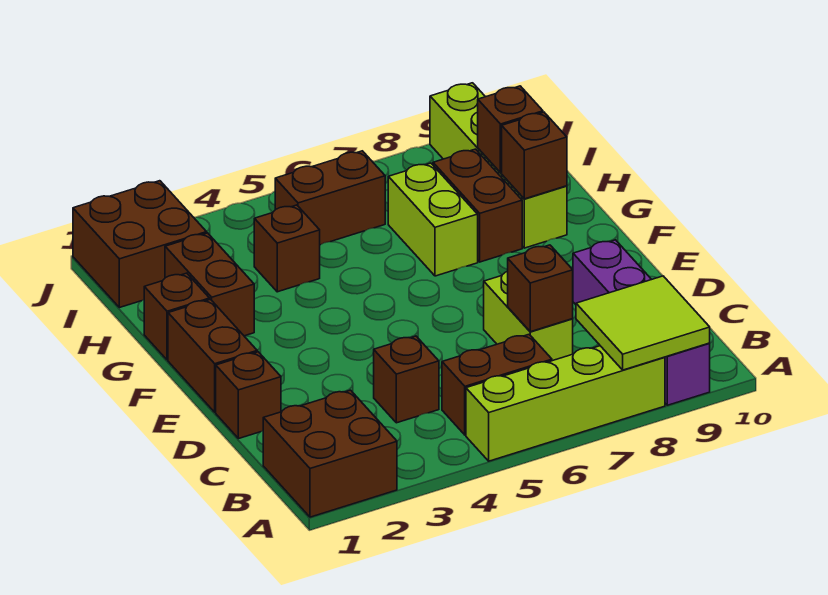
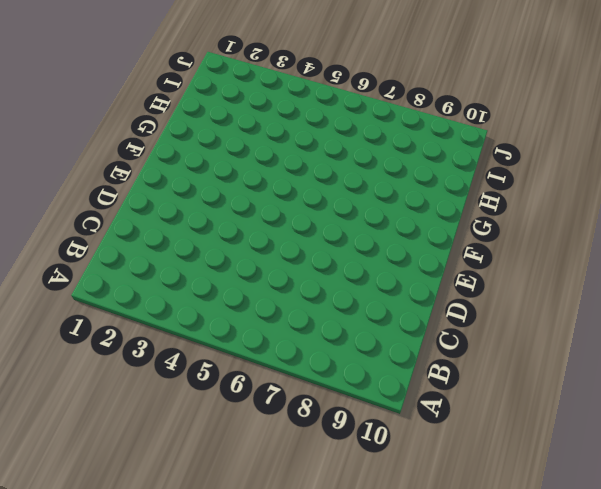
none -> brown brick A1:B2 level 1
none -> lime brick A5:A8 level 1
none -> purple brick A9:D9 level 1

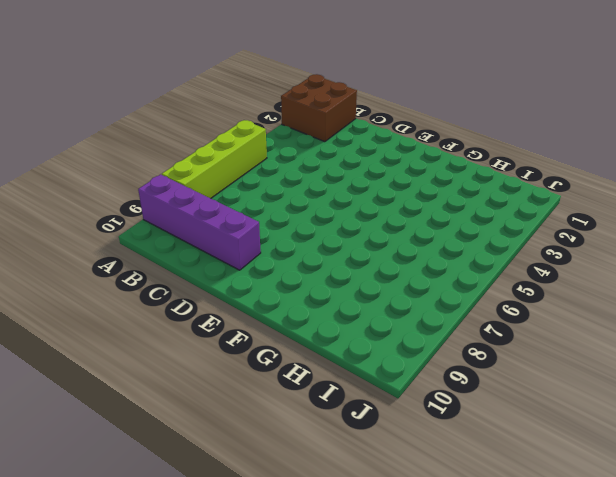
none -> brown brick B5:B6 level 1
none -> brown brick C4 level 1
none -> lime brick C7:D7 level 1

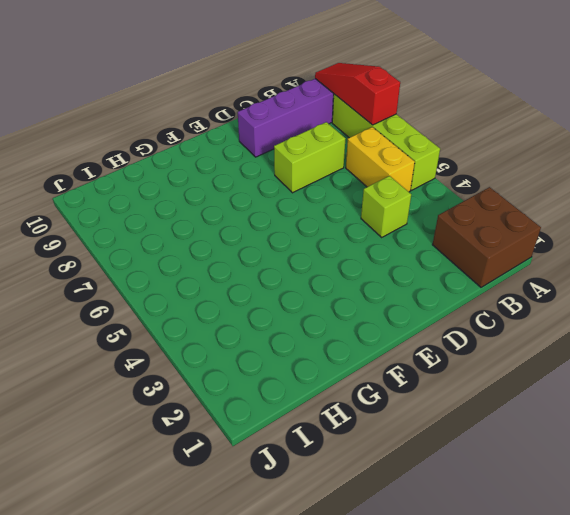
red slope A7:A9 level 2 top 7 -> lime tile A8:B9 level 2
yellow brick B5:B6 level 1 -> brown brick B5:B6 level 1
lime brick C4 level 1 -> brown brick C4 level 1
none -> brown brick D1 level 1
none -> brown brick E1:F1 level 1
none -> brown brick G1 level 1

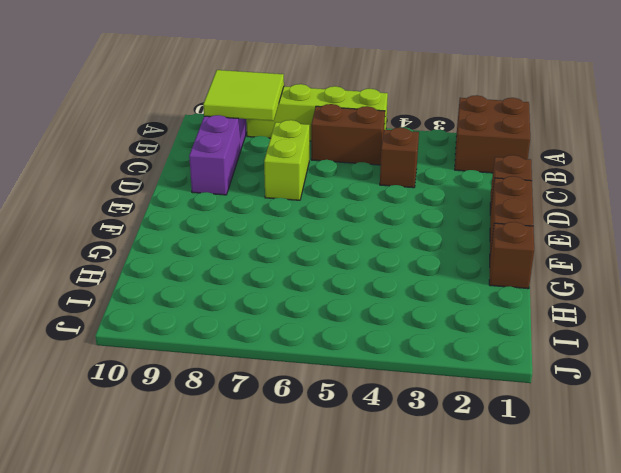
none -> brown brick G2:H2 level 1
none -> lime brick G7:H7 level 1
none -> brown brick G8:H8 level 1

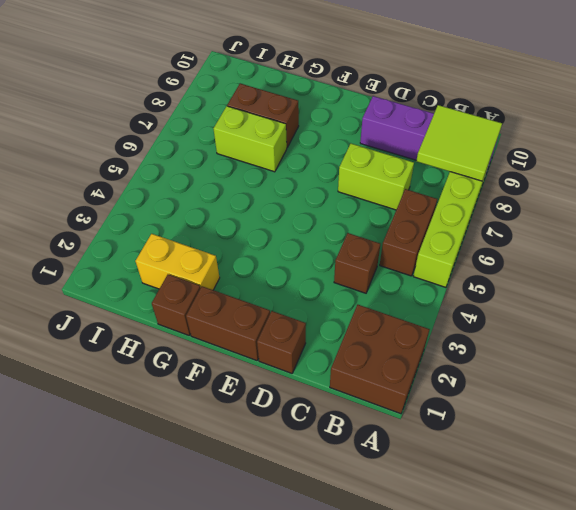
yellow brick G2:H2 level 1 -> brown brick G2:H2 level 1
none -> lime brick G9:J9 level 1
none -> brown brick H4 level 1
none -> brown brick I1:J2 level 1

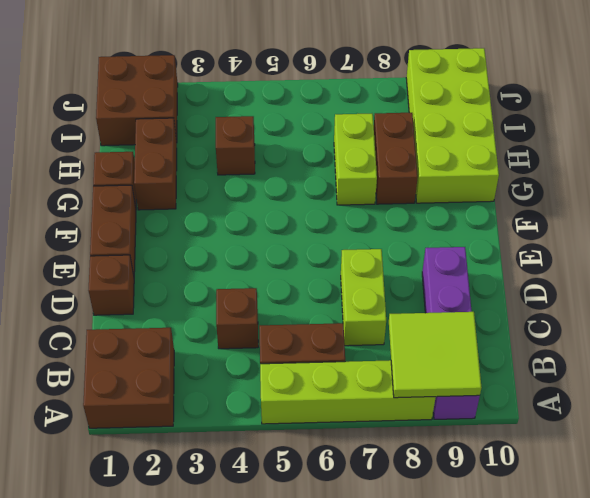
lime brick G9:J10 level 1 -> lime brick G9:J9 level 1
none -> brown brick I5:I6 level 1
none -> brown brick C7 level 2
none -> brown brick G9 level 2

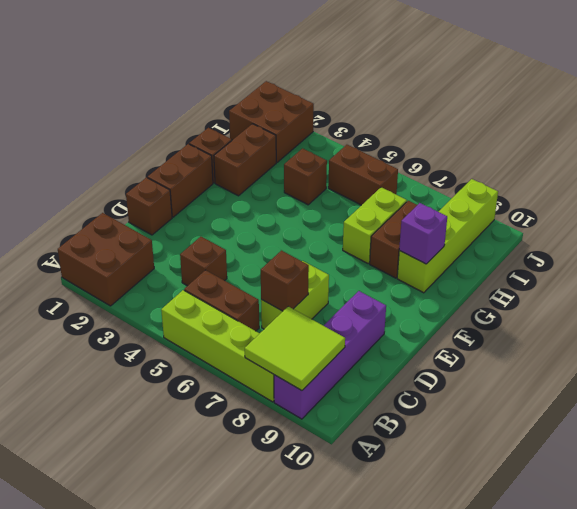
purple brick G9 level 2 -> brown brick G9 level 2
none -> brown brick H9 level 2

